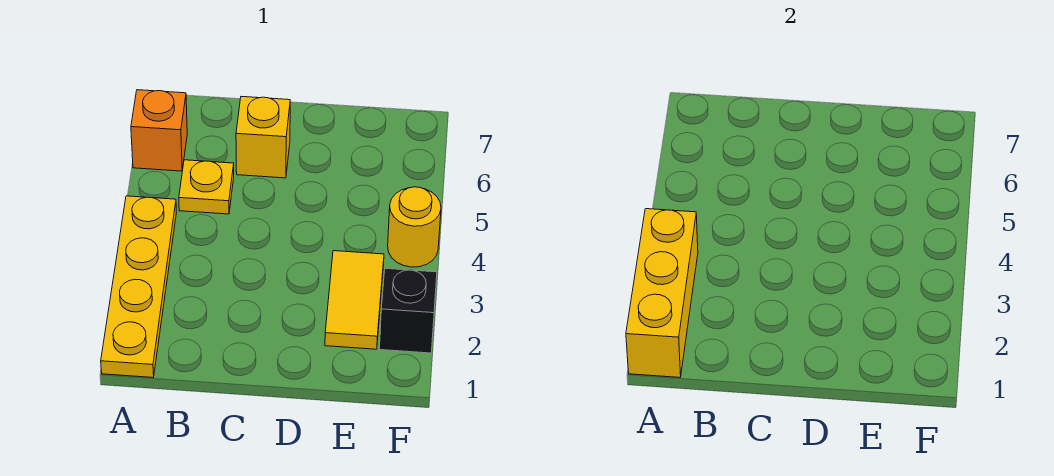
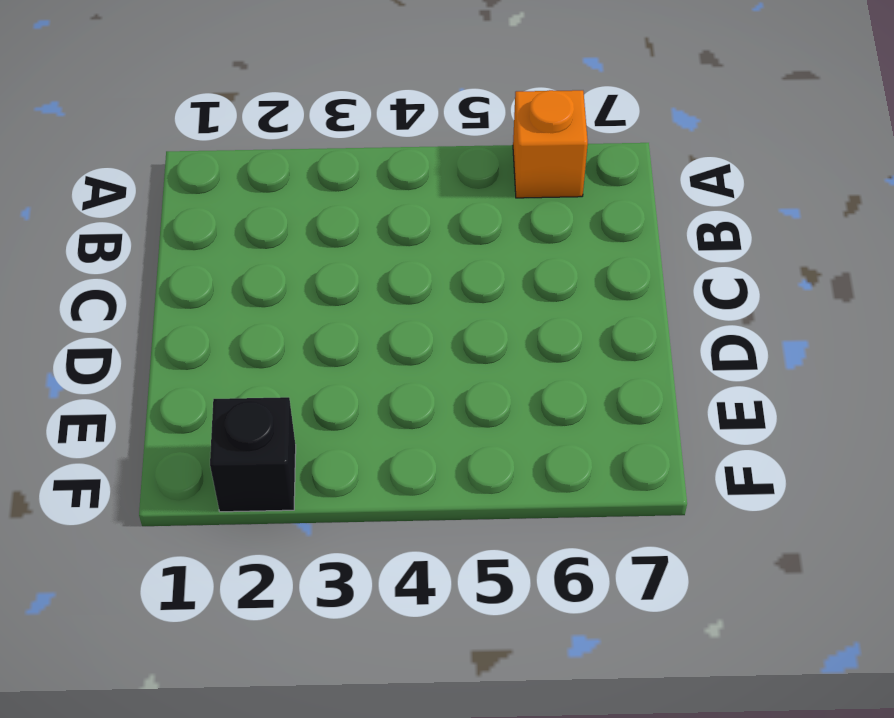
none -> yellow plate A1:A4 level 1
none -> yellow plate B5 level 1

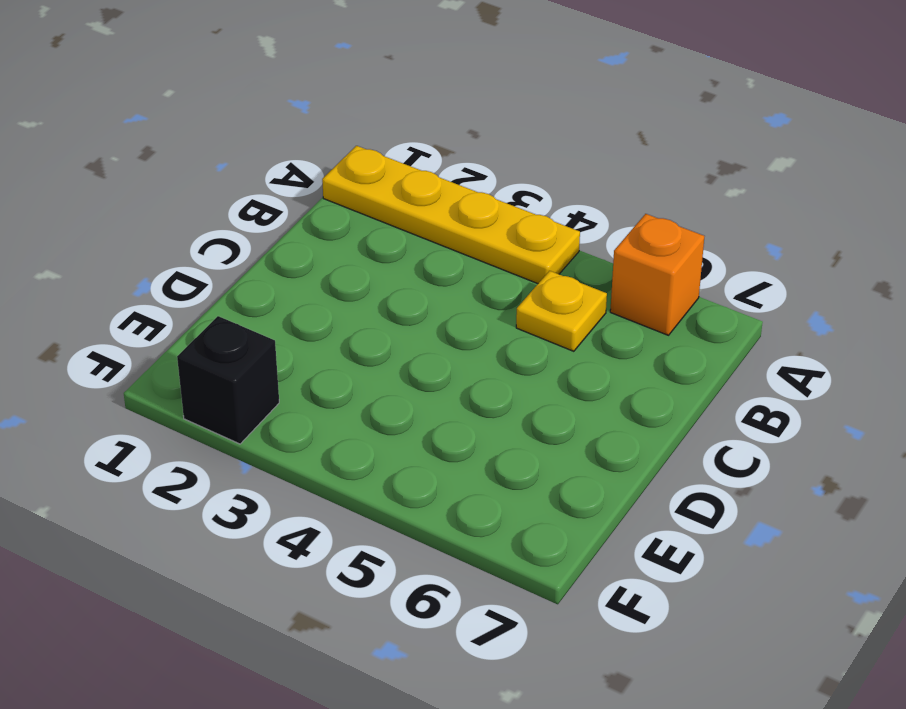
none -> yellow brick C6 level 1
none -> yellow tile E2:E3 level 1

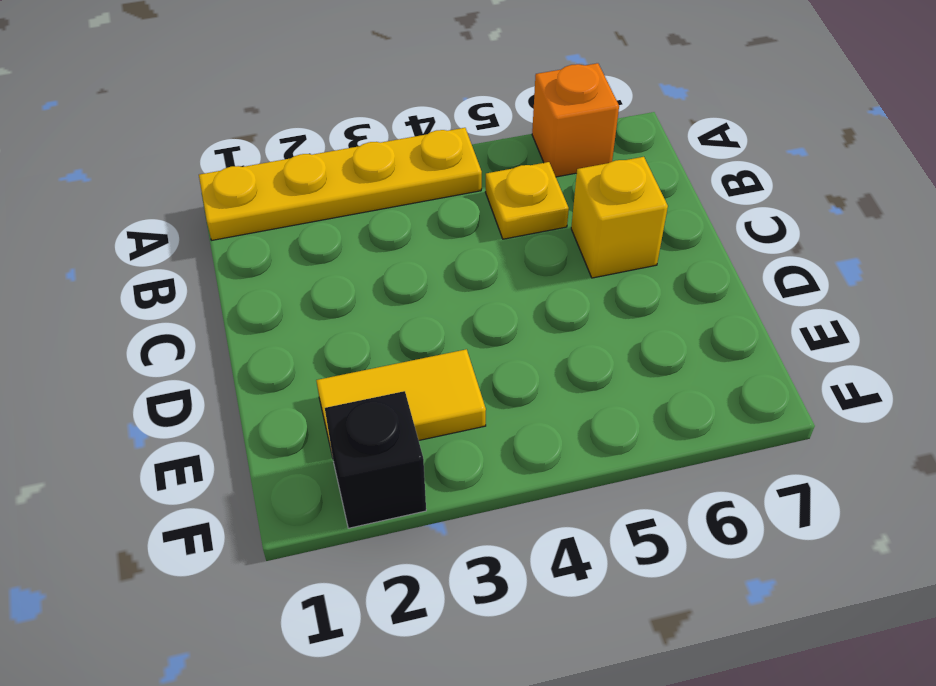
none -> yellow round brick F4 level 1
none -> yellow brick A1:A3 level 2

